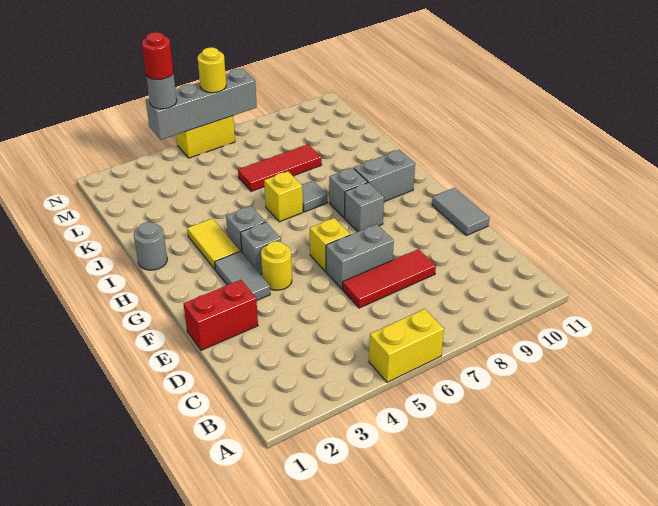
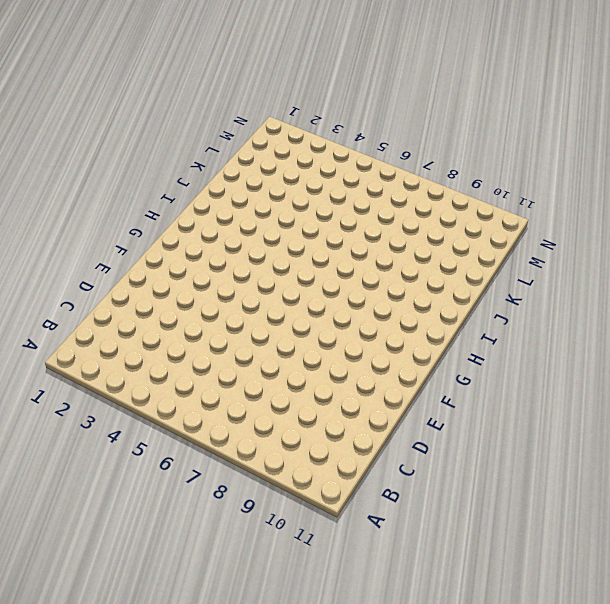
none -> yellow brick A5:A6 level 1
none -> red tile D6:D8 level 1
none -> red brick E1:E2 level 1

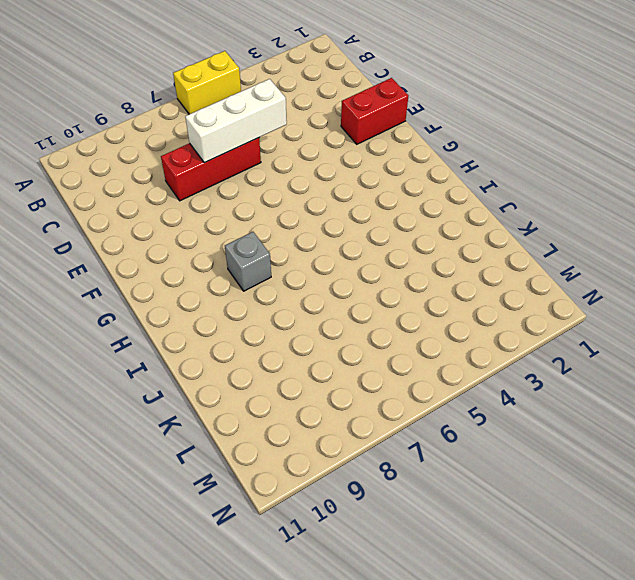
white brick D5:D7 level 2 -> none
red brick D6:D8 level 1 -> red tile D6:D8 level 1
none -> grey brick E6:E7 level 1
none -> grey tile E11:F11 level 1
none -> grey tile F3:G3 level 1

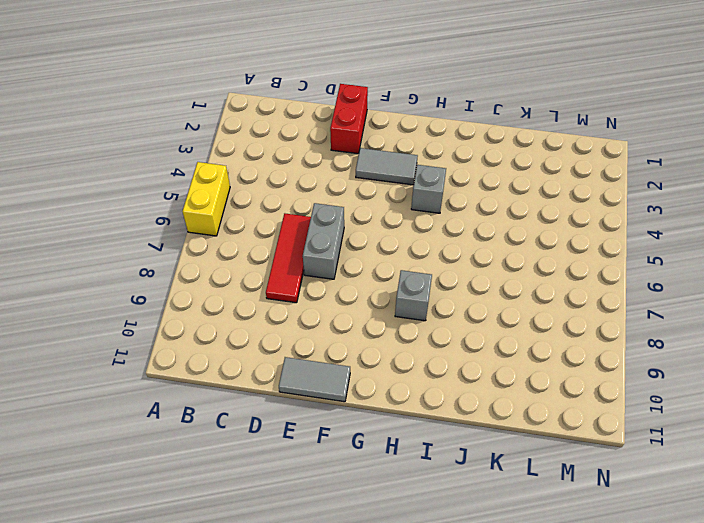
none -> yellow round brick F4 level 1
none -> yellow brick F6 level 1
none -> grey brick G4 level 1

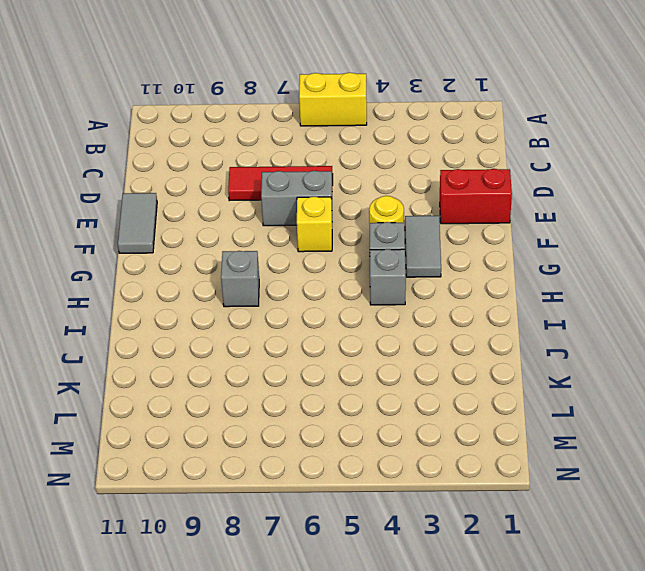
none -> grey brick G8 level 1
none -> yellow tile H3:I3 level 1
none -> grey brick H9:H10 level 1

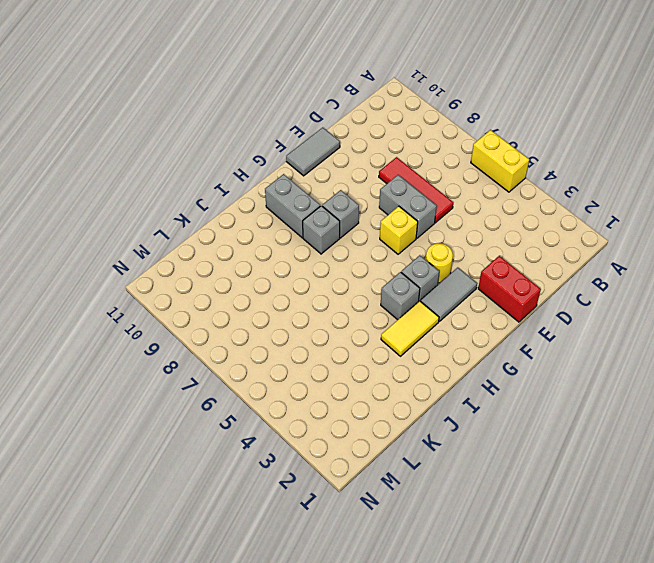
none -> grey round brick I1 level 1
none -> yellow brick I6 level 1
none -> grey tile I7 level 1

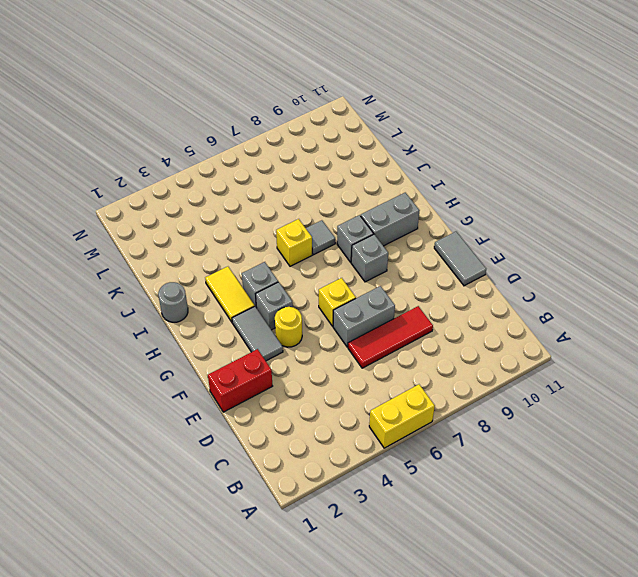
none -> red tile K6:K8 level 1
none -> yellow brick N5:N6 level 1
none -> grey brick N4:N7 level 2

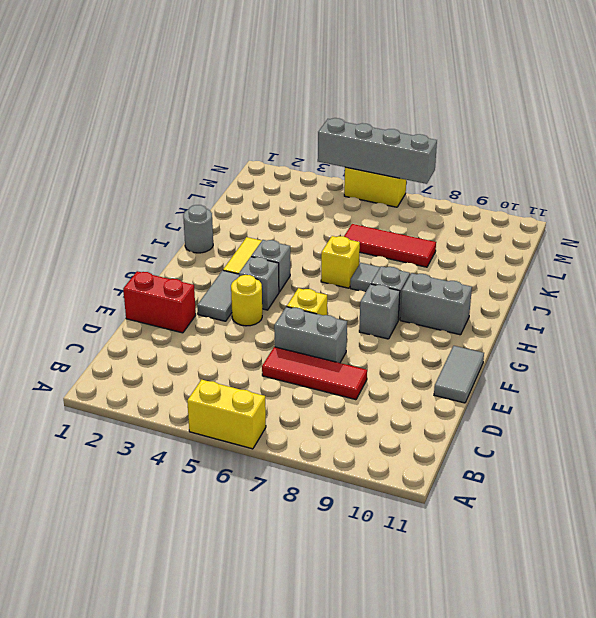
none -> grey round brick N4 level 3
none -> yellow round brick N6 level 3
none -> red round brick N4 level 4

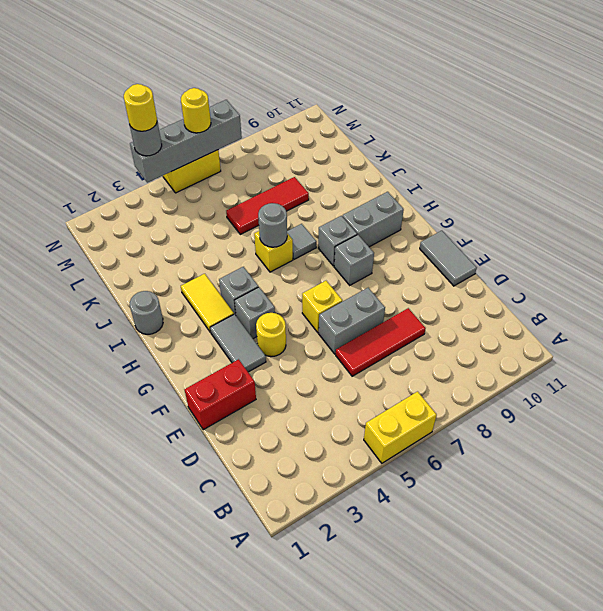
grey round brick I6 level 2 -> none
yellow round brick N4 level 4 -> red round brick N4 level 4

